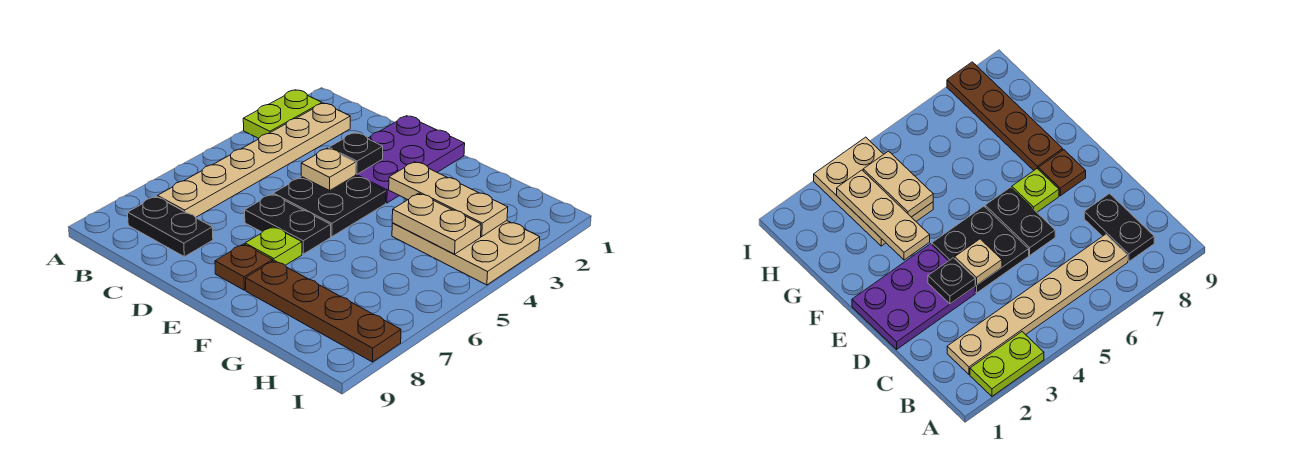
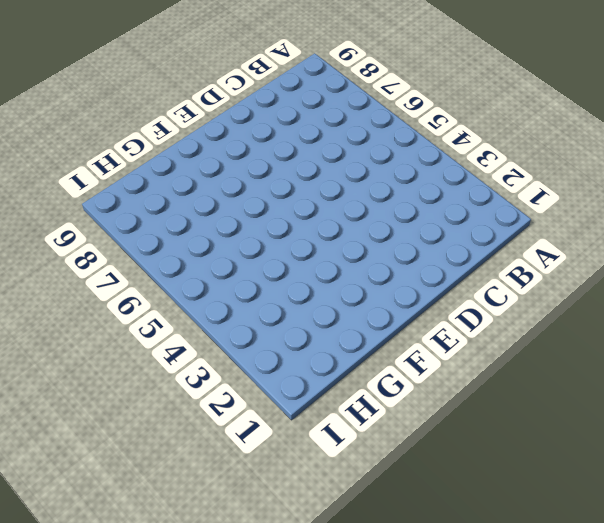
none -> lime plate A2:A3 level 1
none -> tan plate B2:B7 level 1
none -> black plate B8:C8 level 1

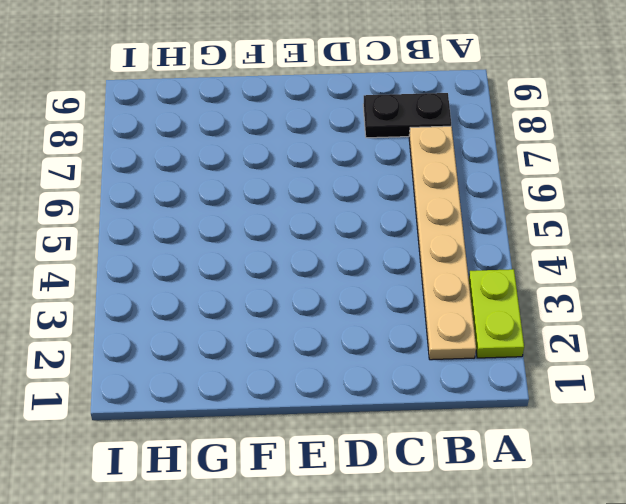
none -> purple plate D1:E3 level 1
none -> black plate D4:E5 level 1
none -> black plate D6:E6 level 1

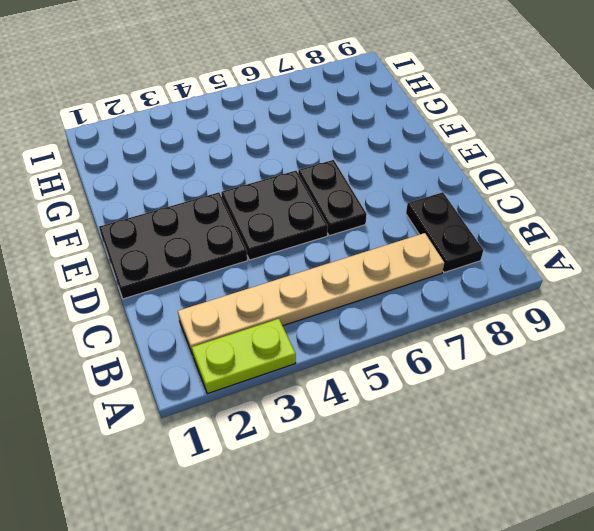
black plate D1:E3 level 1 -> purple plate D1:E3 level 1
none -> lime plate E7 level 1
none -> brown plate E8 level 1
none -> brown plate F8:I8 level 1

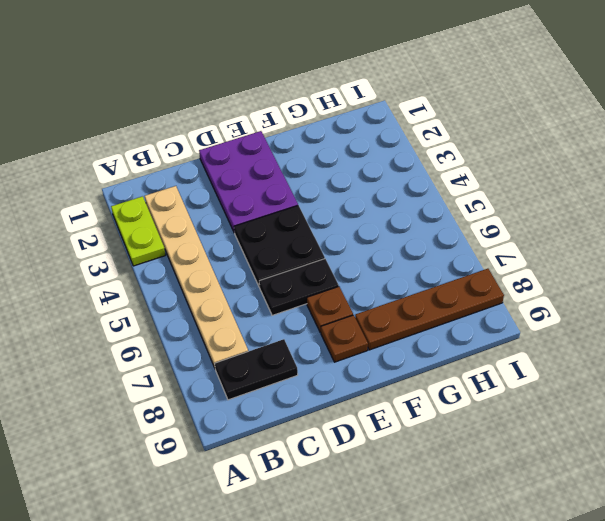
brown plate E7 level 1 -> lime plate E7 level 1
none -> tan plate G3:I4 level 1
none -> black plate D3 level 2
none -> tan plate D4 level 2

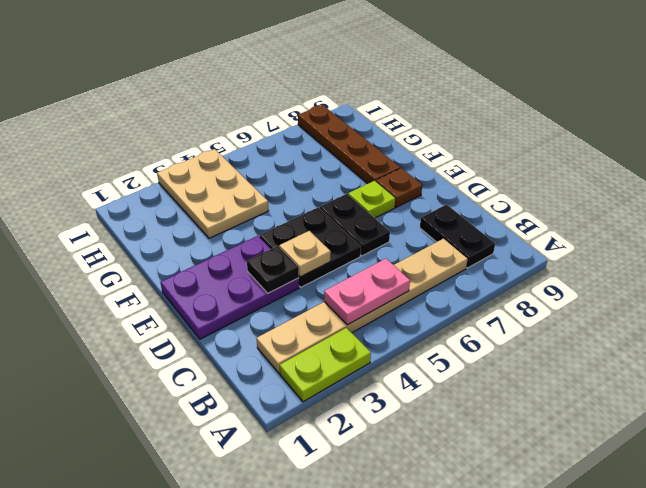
pink plate B4:B5 level 2 -> none
none -> tan plate F3:H3 level 2
none -> tan plate G4:H4 level 2

